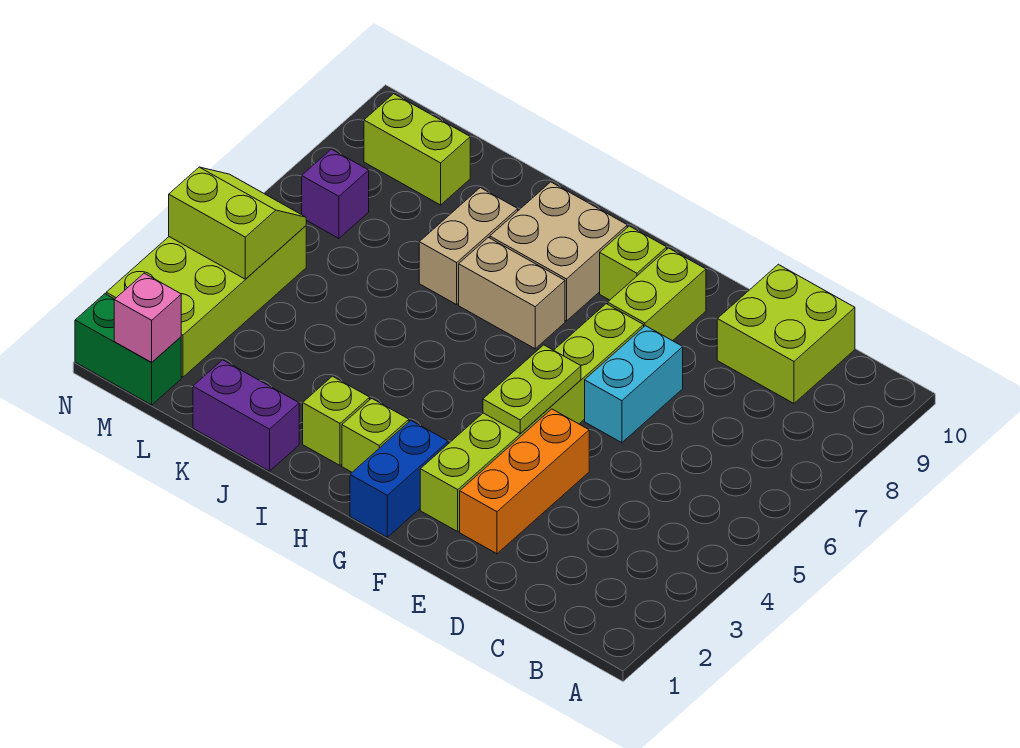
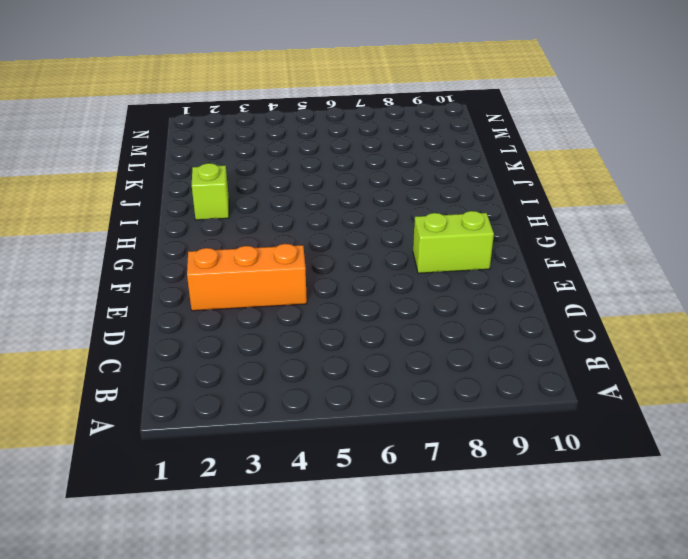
none -> lime brick C9:D10 level 1
none -> cyan brick E6:E7 level 1
none -> lime brick F2:F7 level 1

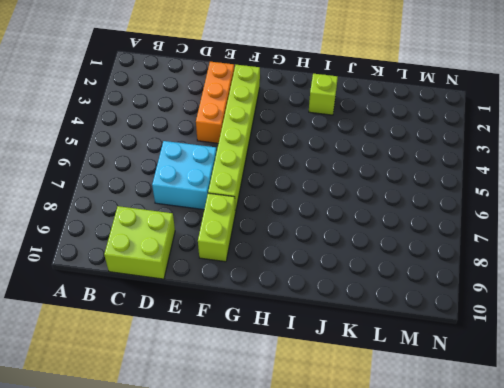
cyan brick D6:E7 level 1 -> cyan brick E6:E7 level 1
none -> blue brick G1:G2 level 1
none -> lime brick G9 level 1
none -> lime brick H2 level 1

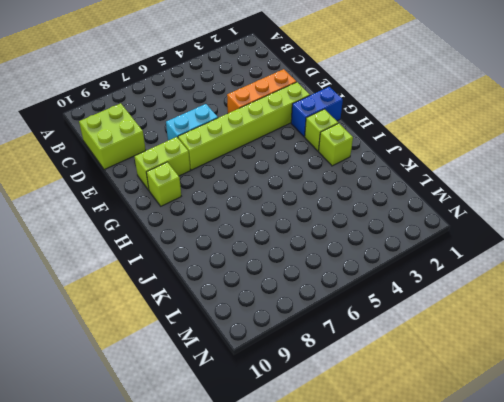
none -> tan brick H7:I7 level 1
none -> tan brick H8:I9 level 1
none -> purple brick J1:K1 level 1

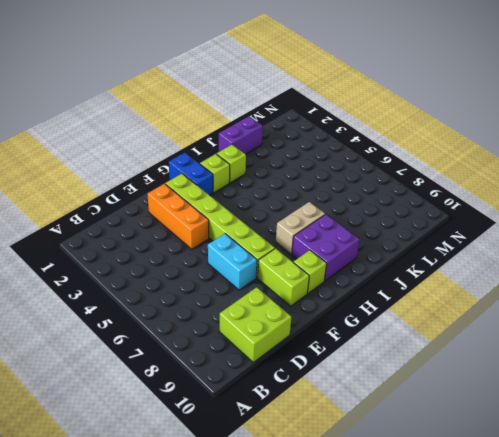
purple brick H8:I9 level 1 -> tan brick H8:I9 level 1
none -> tan brick J7:J8 level 1
none -> lime brick L9:M9 level 1
none -> green brick M1:N1 level 1

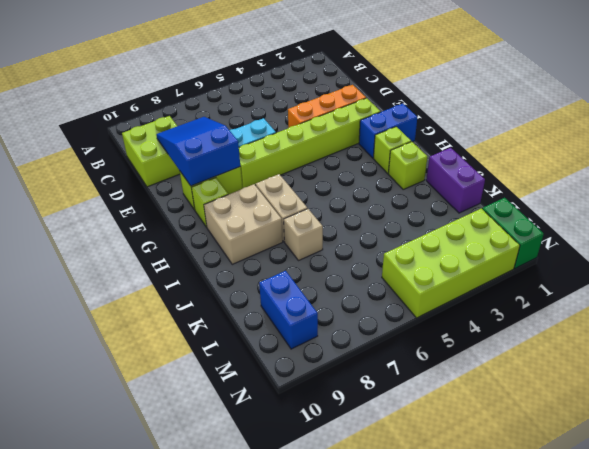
blue slope D8:F9 level 2 top F -> none
tan brick J7 level 1 -> tan brick J7:J8 level 1
blue brick L9:M9 level 1 -> lime brick L9:M9 level 1
none -> purple brick M7 level 1
none -> lime plate F4:F5 level 2
none -> pink brick M1 level 2

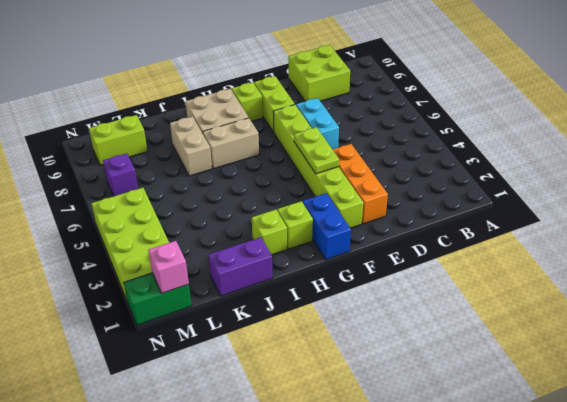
none -> lime slope M4:N5 level 2 top 4

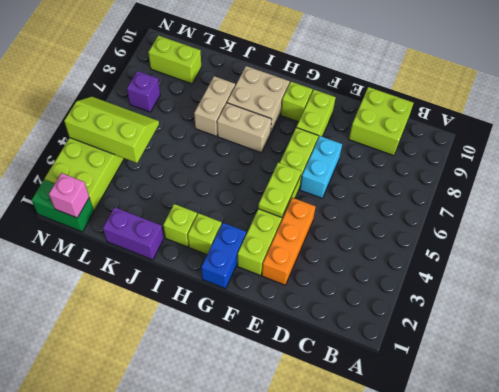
lime slope L4:N5 level 2 top 4 -> lime slope M4:N5 level 2 top 4

